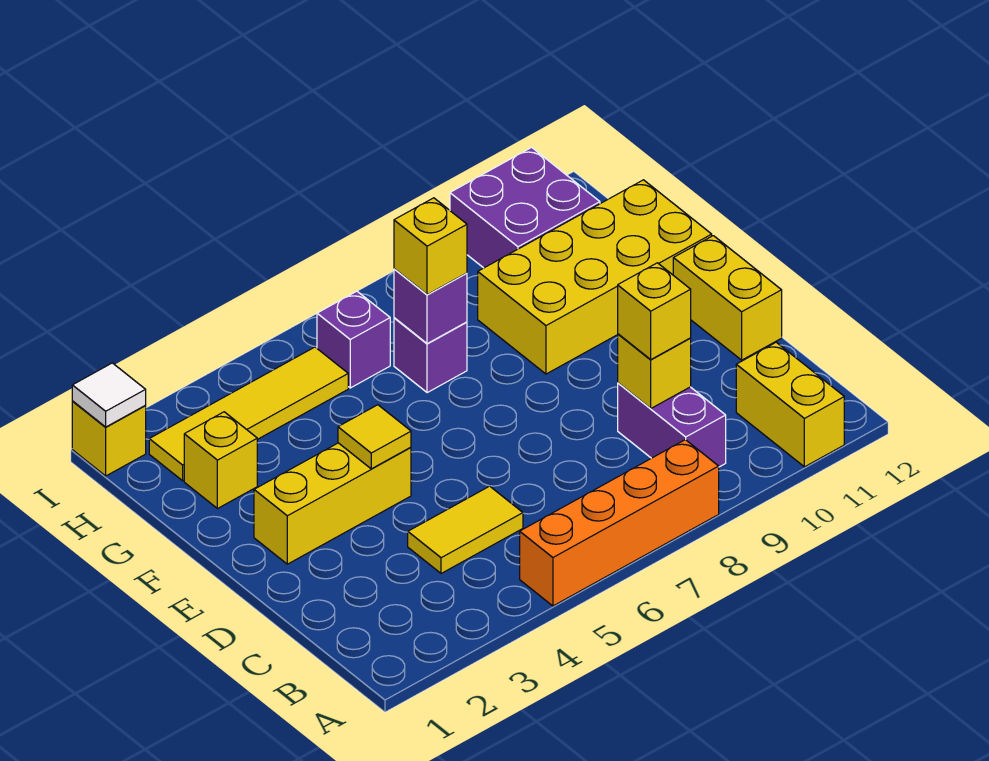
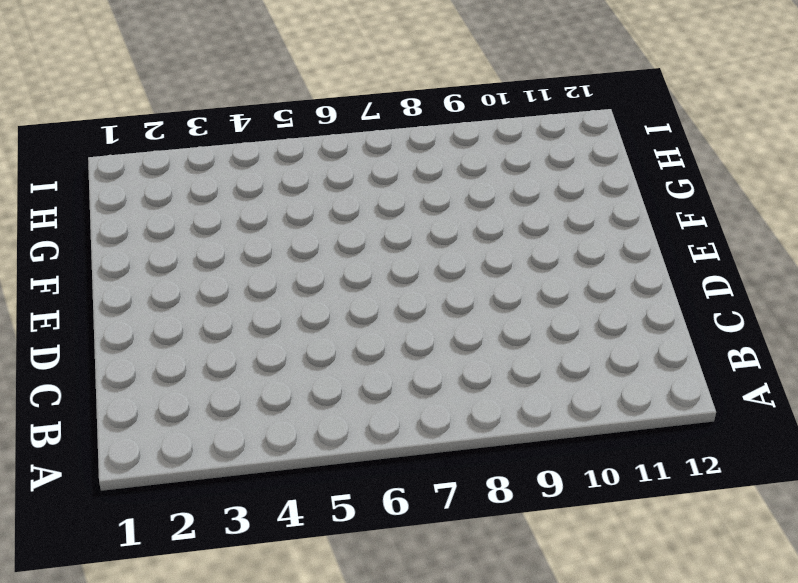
none -> orange brick A5:A8 level 1
none -> yellow brick A11:B11 level 1
none -> purple brick B9:C9 level 1

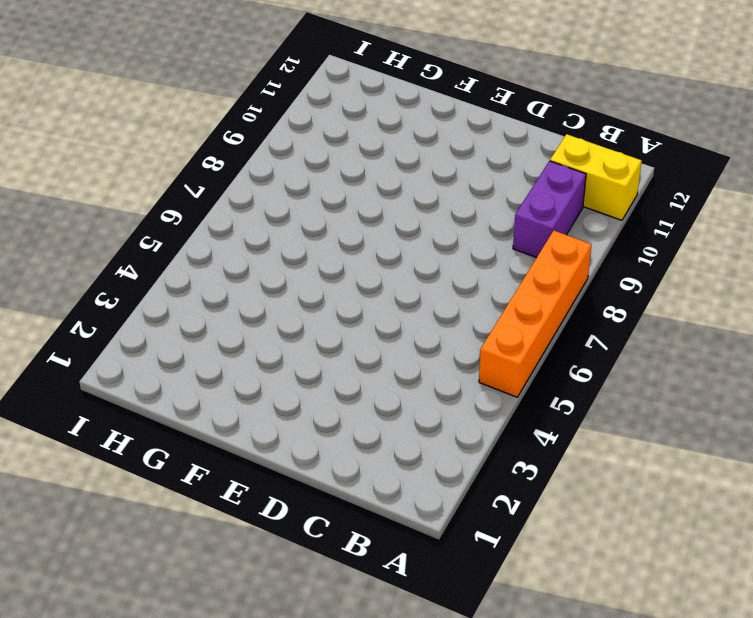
purple brick B9:B10 level 1 -> purple brick B9:C9 level 1
none -> yellow tile C4:C5 level 1
none -> yellow brick D12:E12 level 1
none -> yellow brick E2:E4 level 1

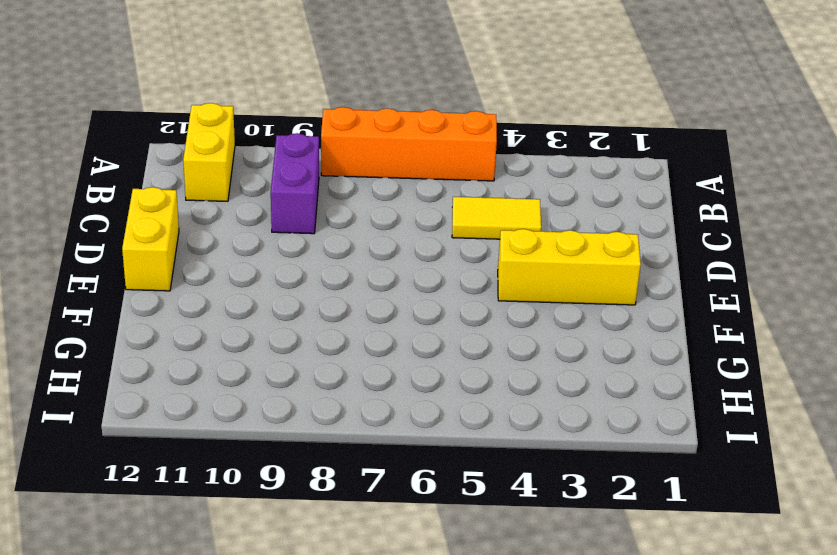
none -> yellow brick F9:G12 level 1
none -> yellow brick G2 level 1
none -> purple brick G7 level 1

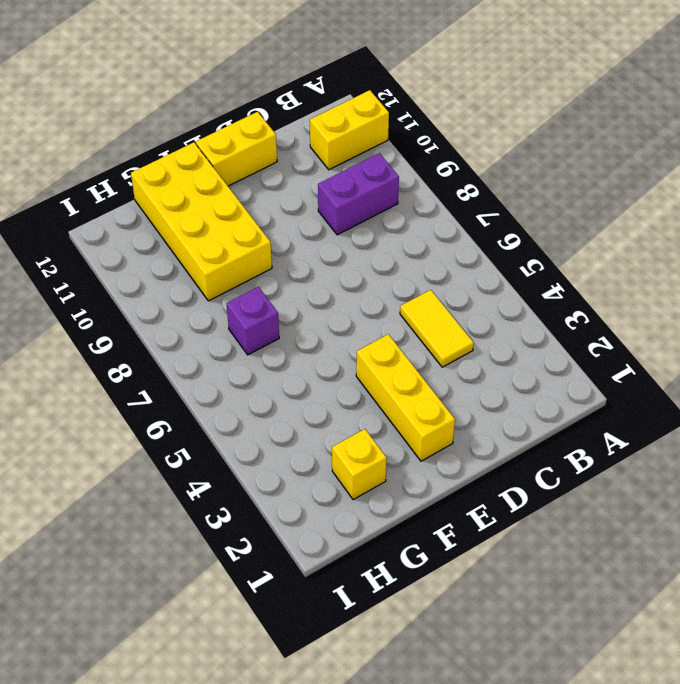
none -> orange brick A5:A8 level 1
none -> yellow tile H2:H5 level 1
none -> purple brick H6 level 1

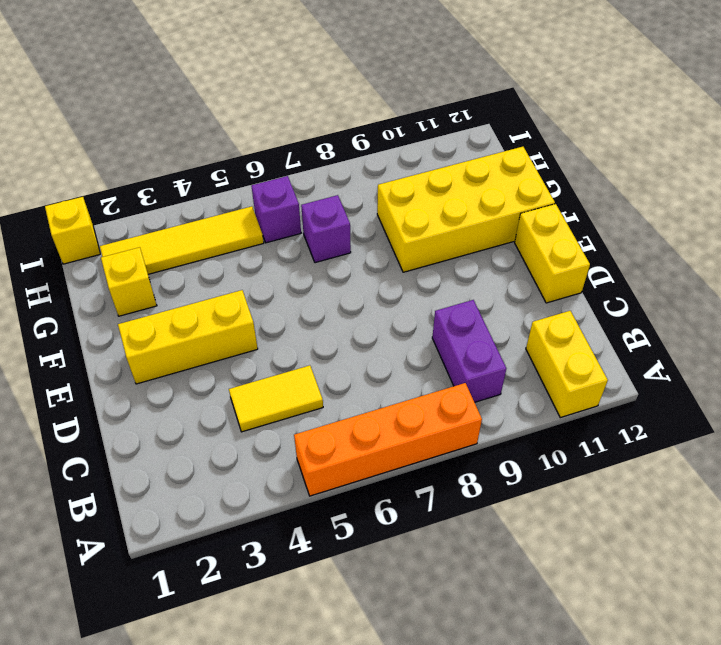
none -> purple brick H10:I11 level 1
none -> yellow brick C9 level 2
none -> yellow tile E4 level 2

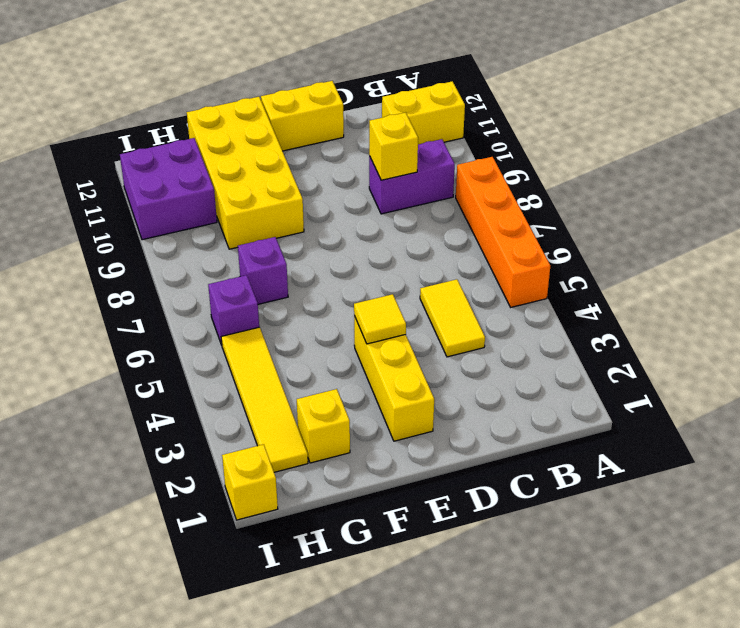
none -> purple brick G7 level 2
none -> white tile I1 level 2
none -> yellow brick C9 level 3

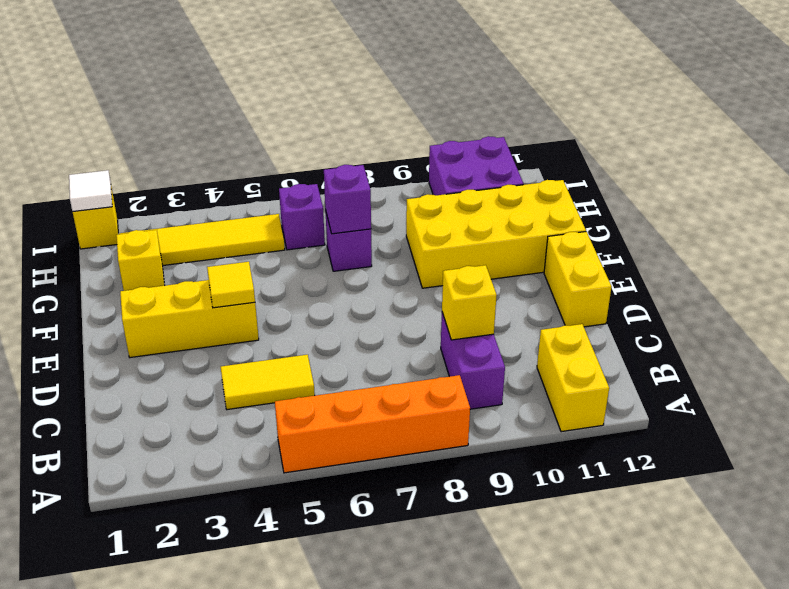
none -> yellow brick C9 level 3
none -> yellow brick G7 level 3

